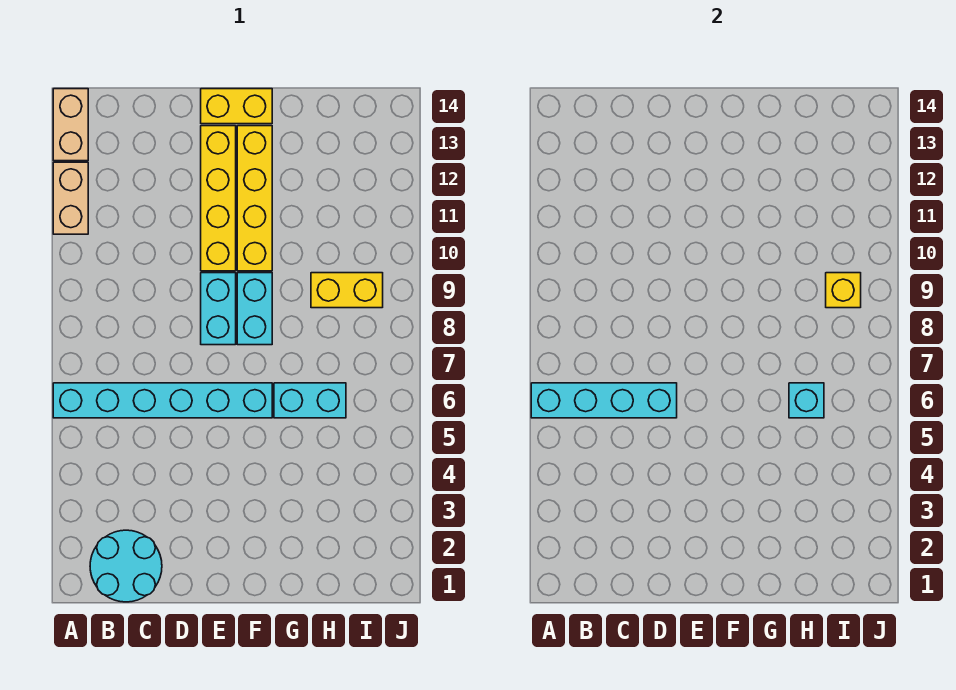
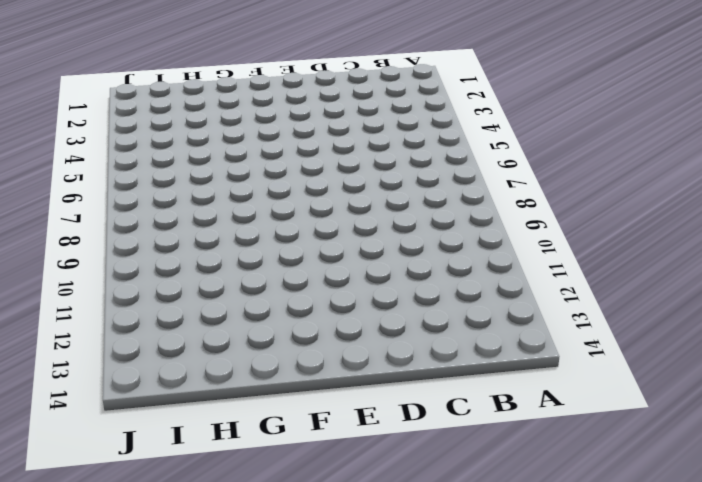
none -> cyan brick A6:F6 level 1
none -> tan brick A11:A12 level 1
none -> tan brick A13:A14 level 1

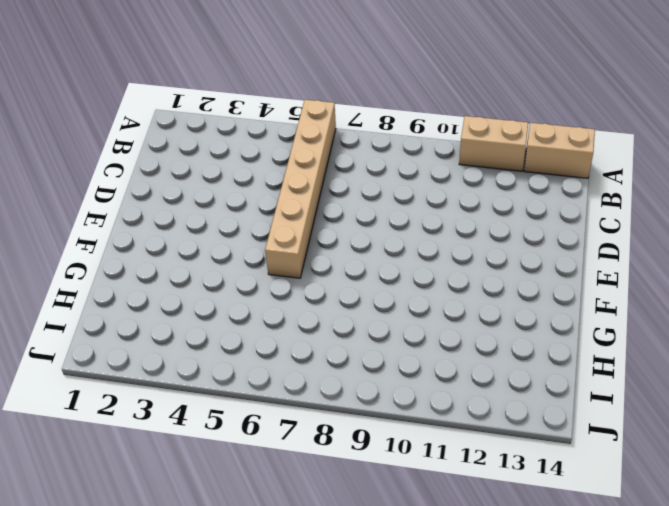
tan brick A6:F6 level 1 -> cyan brick A6:F6 level 1
none -> cyan round brick B1:C2 level 1
none -> cyan brick E8:E9 level 1
none -> yellow brick E10:E13 level 1

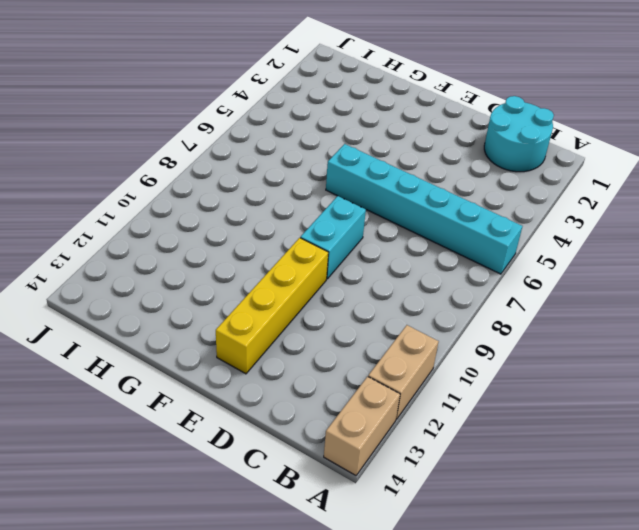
none -> yellow brick E14:F14 level 1
none -> cyan brick F8:F9 level 1
none -> yellow brick F10:F13 level 1

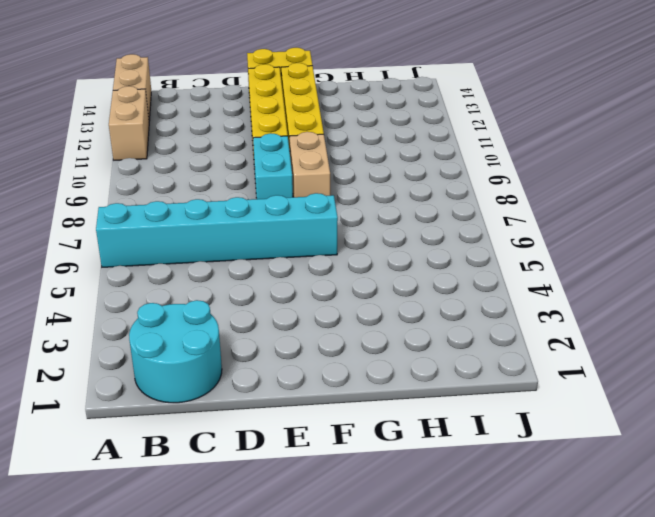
tan brick F8:F9 level 1 -> cyan brick F8:F9 level 1
none -> cyan brick G6:H6 level 1
none -> yellow brick H9:I9 level 1
none -> cyan brick A6:D6 level 2

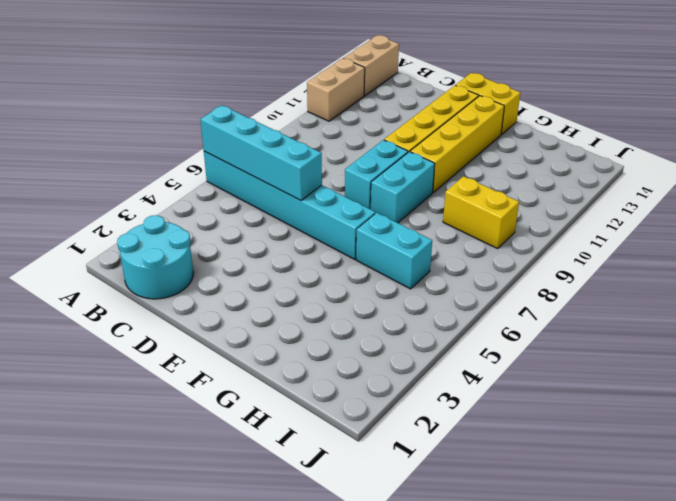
none -> cyan brick H6 level 2
none -> yellow brick I9 level 2

